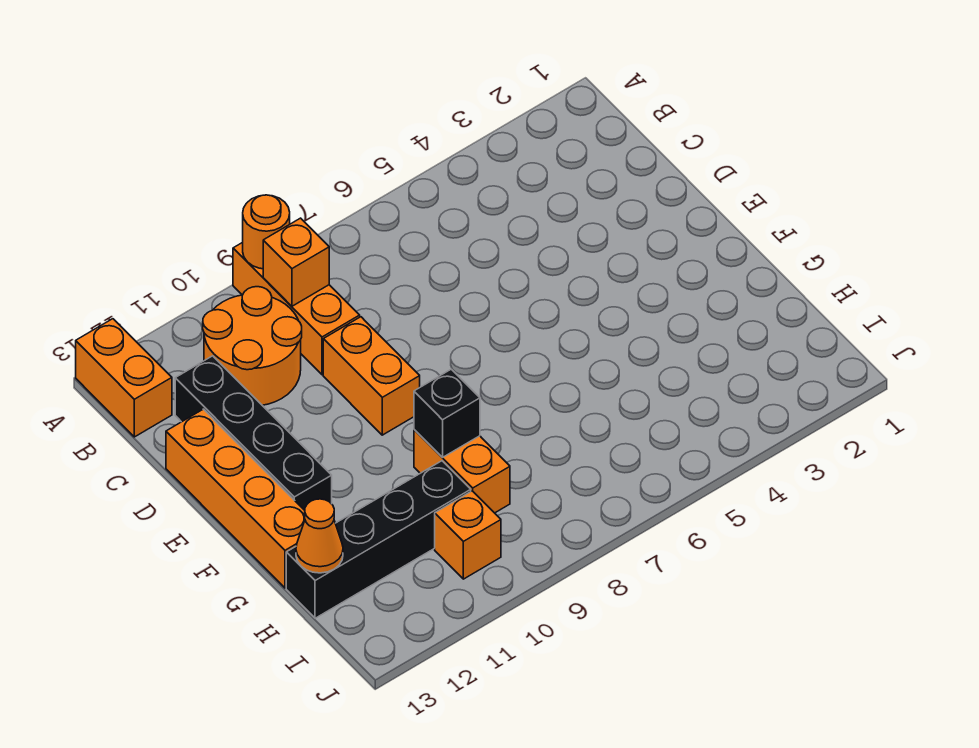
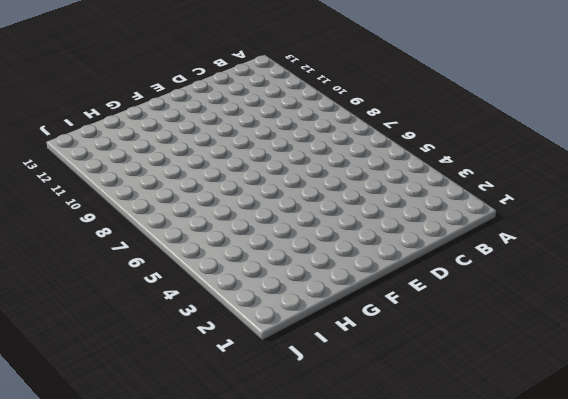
none -> orange brick A9:C9 level 1
none -> orange brick A13:B13 level 1
none -> orange round brick B10:C11 level 1

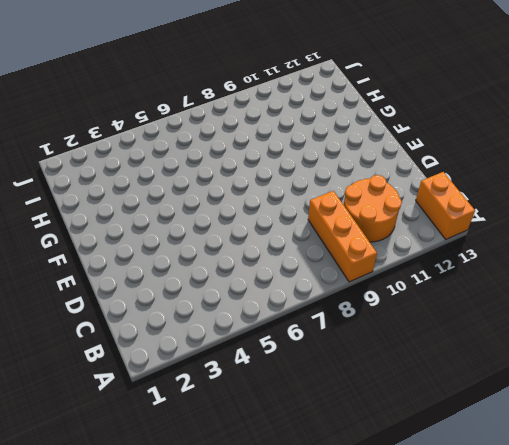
none -> black brick C12:F12 level 1
none -> orange brick D9:E9 level 1
none -> orange brick D13:G13 level 1

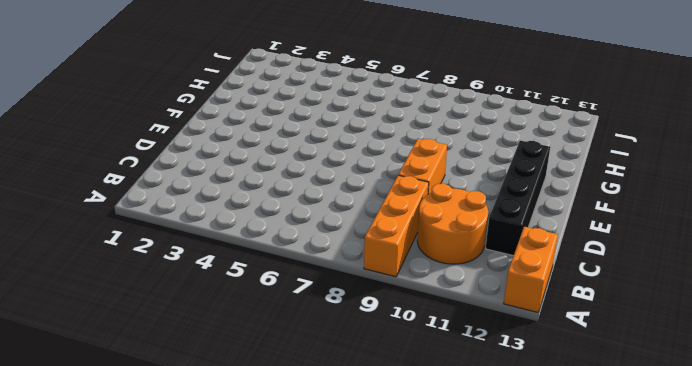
none -> orange brick D13:G13 level 1
none -> orange brick G9:H9 level 1
none -> black brick H10:H13 level 1

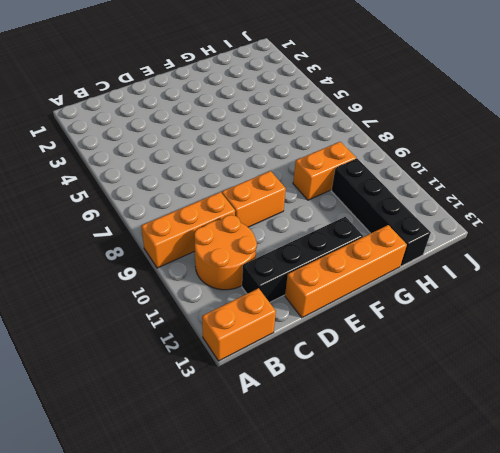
none -> orange brick I10 level 1
none -> orange round brick A9 level 2
none -> orange brick B9 level 2

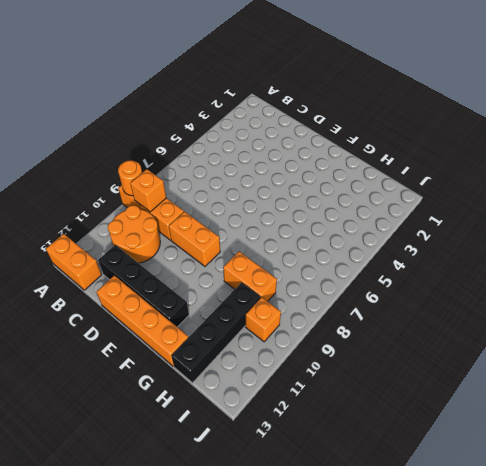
none -> black brick G9 level 2
none -> orange cone H13 level 2

